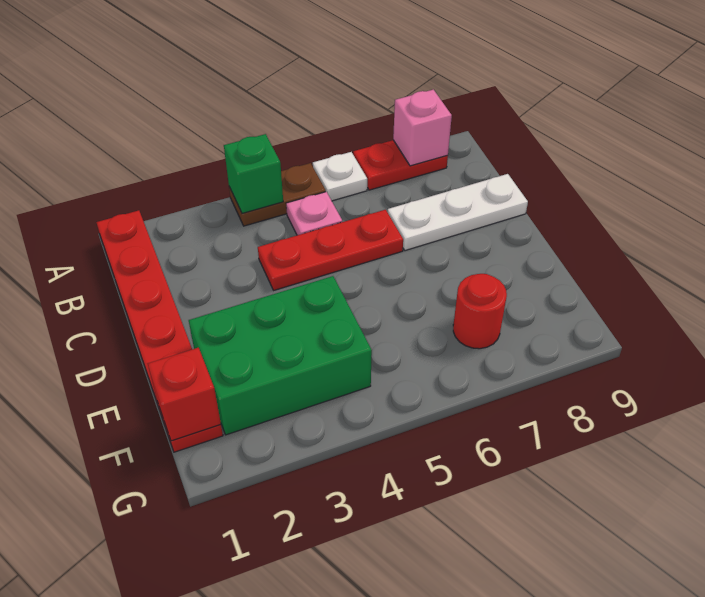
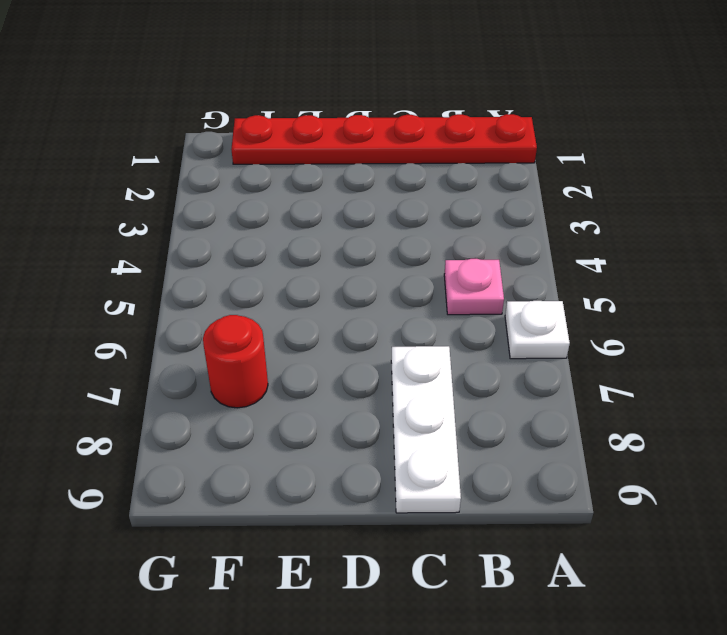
none -> brown plate A4:A5 level 1
none -> red plate A7:A8 level 1
none -> red plate C4:C6 level 1

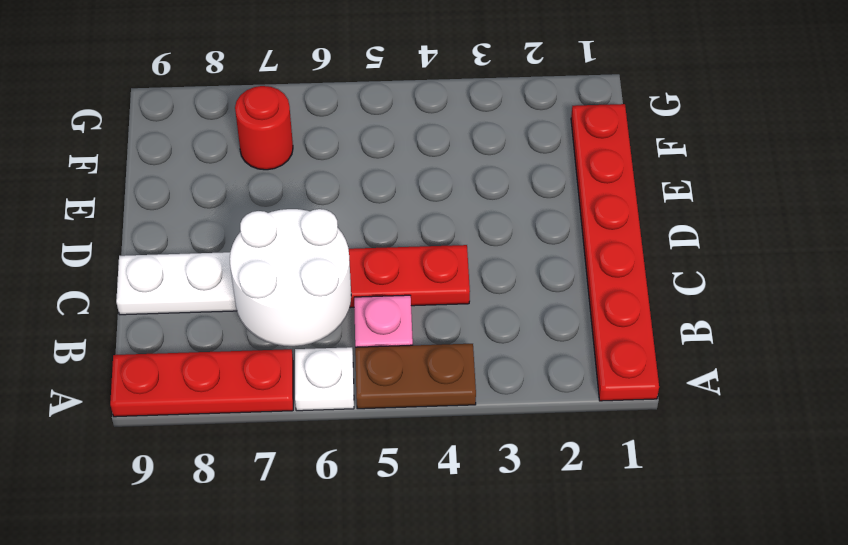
red plate A7:A9 level 1 -> red plate A7:A8 level 1
white round brick B6:C7 level 2 -> none
none -> green brick E2:F4 level 1
none -> green brick A4 level 2
none -> pink brick A8 level 2

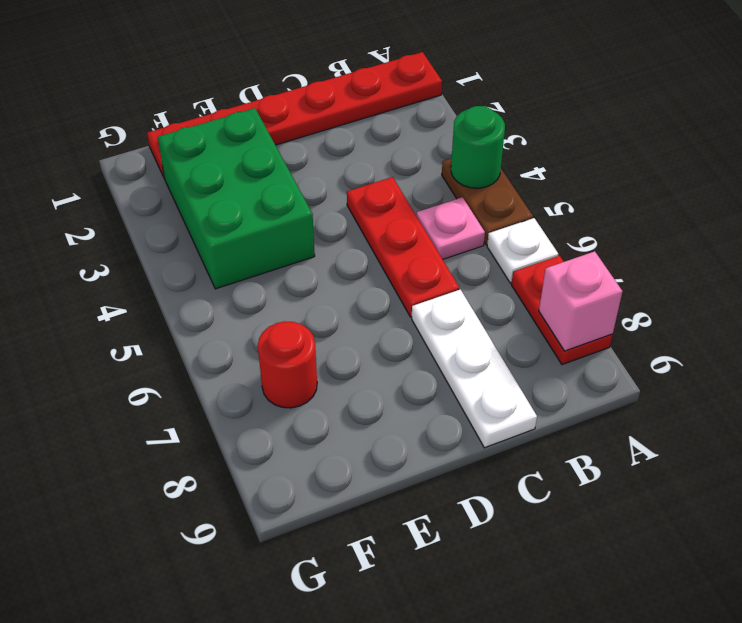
green round brick A4 level 2 -> green brick A4 level 2
none -> red brick F1 level 2

